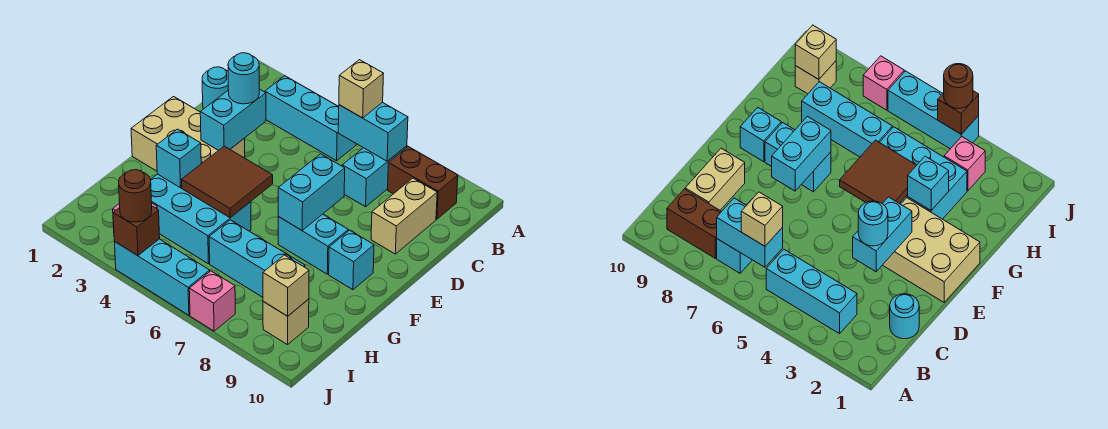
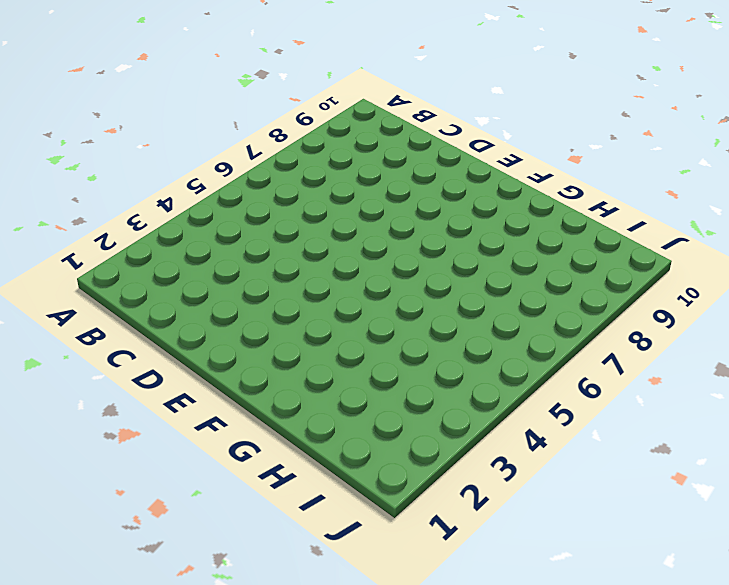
none -> cyan brick B3:B5 level 1
none -> cyan brick B7:C7 level 1
none -> brown brick B8:B9 level 1

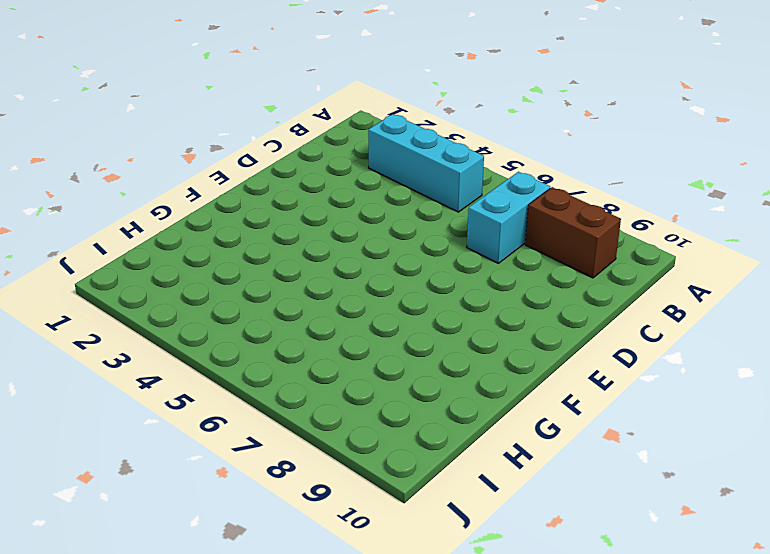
none -> cyan round brick C1 level 1
none -> tan brick C9:D9 level 1
none -> tan brick E1:F3 level 1

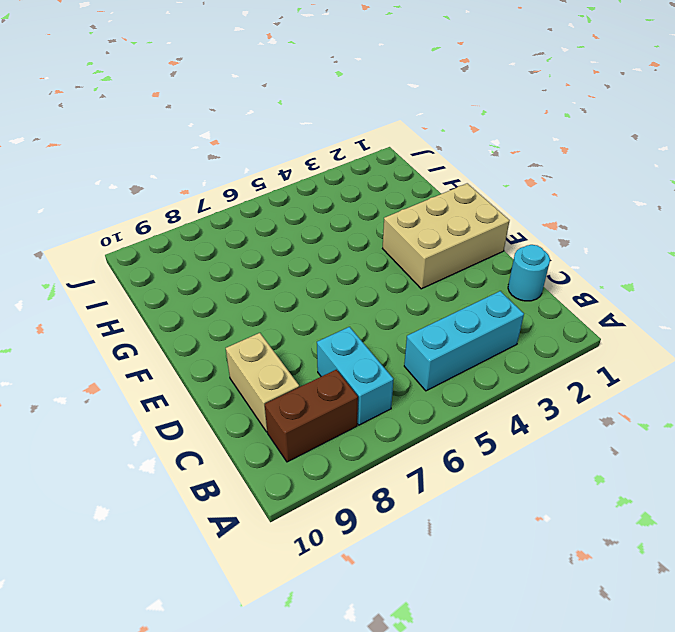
none -> cyan brick F7:F8 level 1
none -> cyan brick F9 level 1
none -> cyan brick G3:H5 level 1

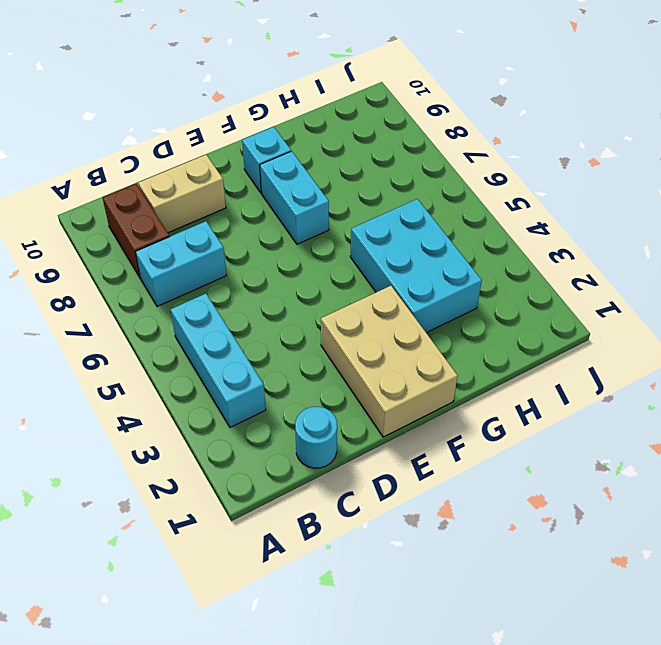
none -> cyan brick H6:H8 level 1
none -> pink brick I3 level 1
none -> tan brick I9 level 1

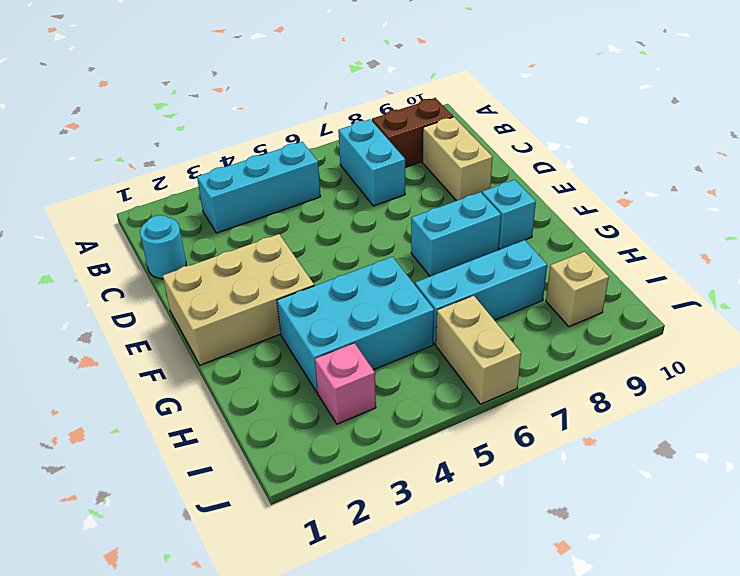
tan brick I6:J6 level 1 -> cyan brick J4:J6 level 1
none -> pink brick J7 level 1
none -> cyan brick B6:B7 level 2
none -> cyan brick D3:E3 level 2

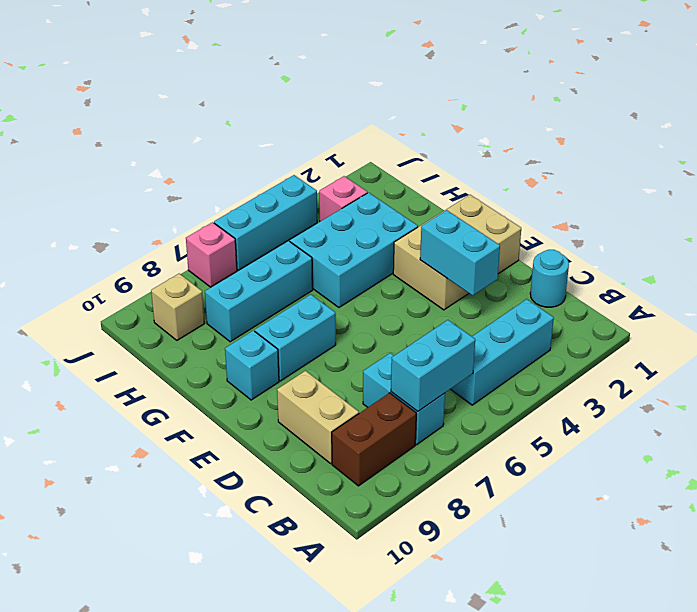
none -> cyan brick E7:F7 level 2
none -> brown tile F4:G5 level 2
none -> cyan brick G3 level 2

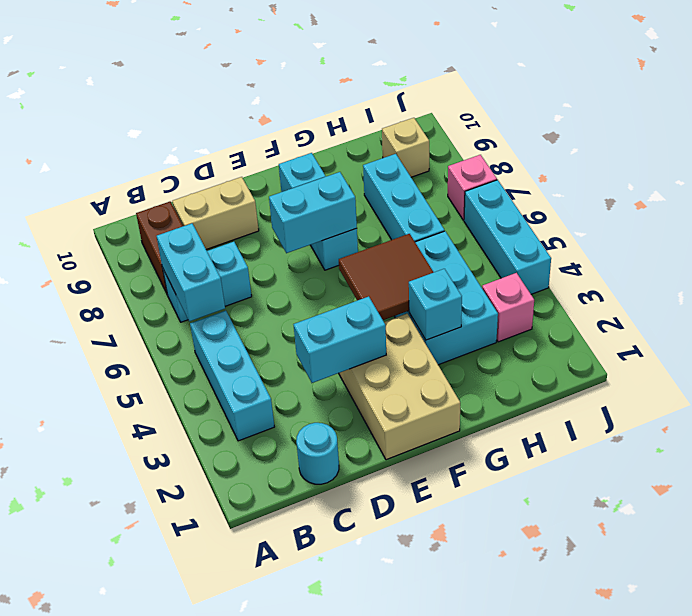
none -> tan brick I9 level 2
none -> brown brick J4 level 2
none -> tan brick B6 level 3

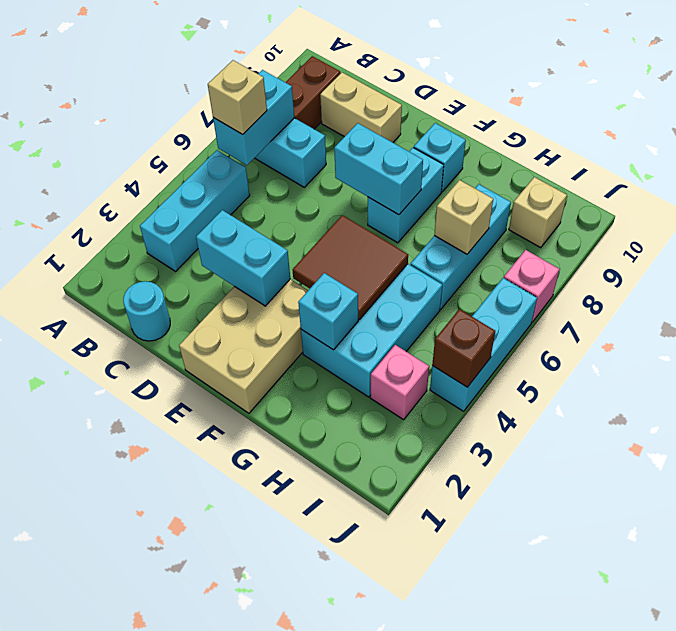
tan brick H7 level 2 -> tan brick I9 level 2
none -> cyan round brick D3 level 3
none -> brown round brick J4 level 3

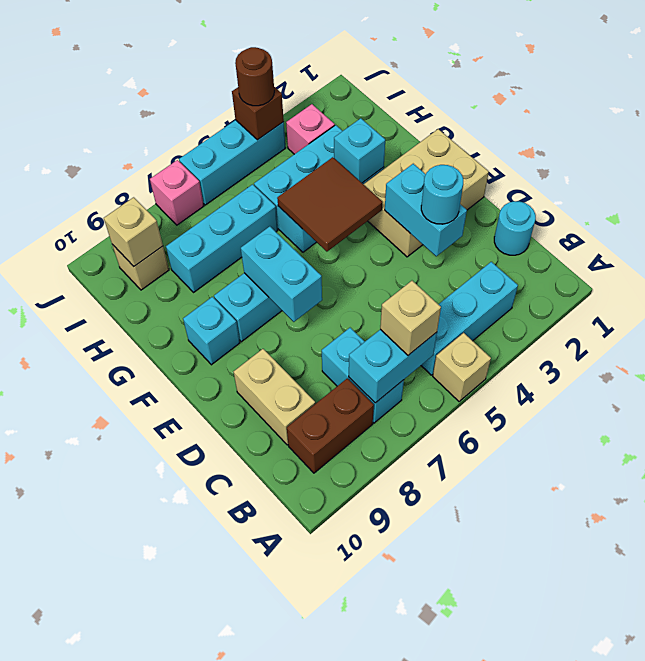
tan brick A5 level 1 -> none

